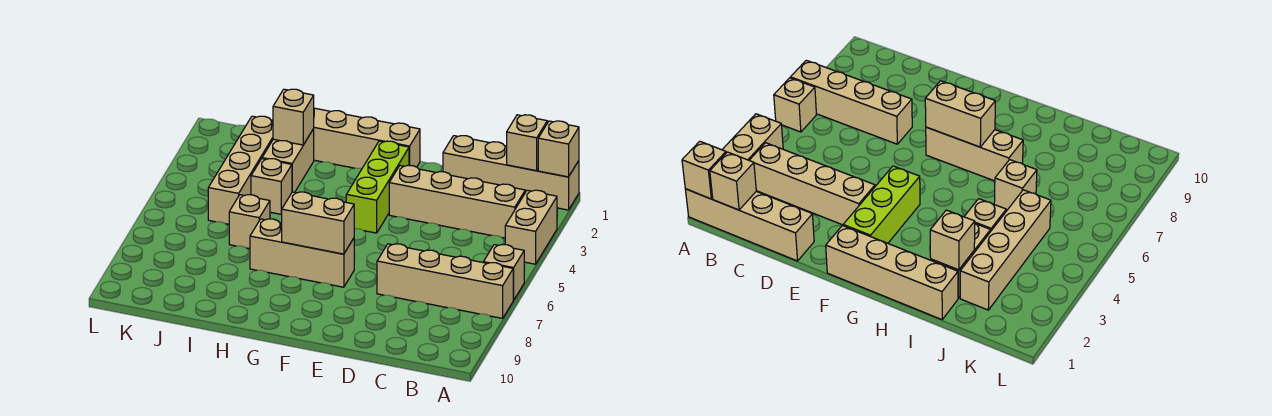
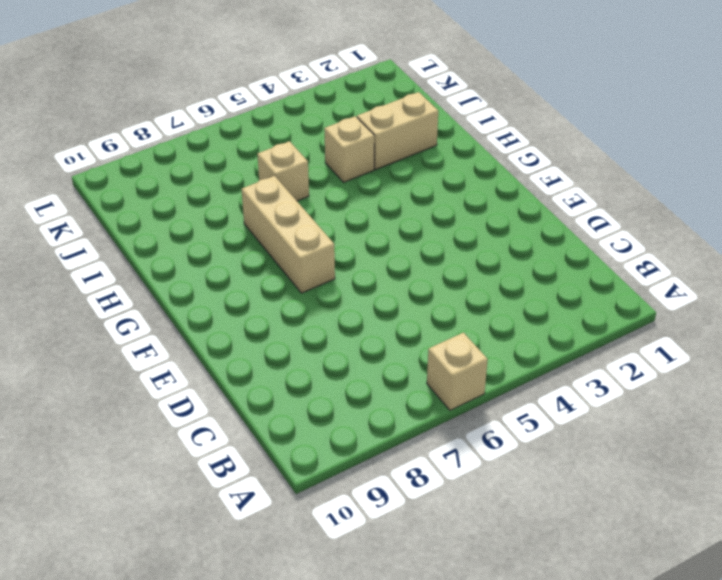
none -> tan brick A1:D1 level 1
none -> tan brick A3:A4 level 1
none -> tan brick A7:D7 level 1

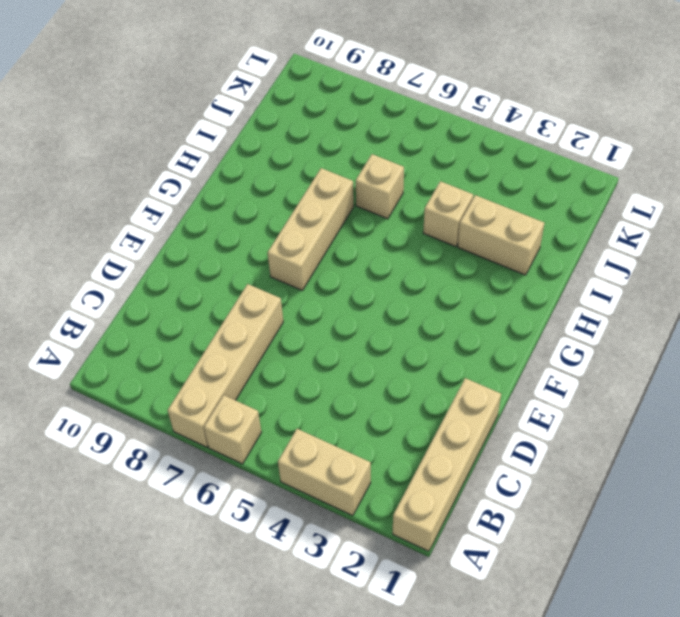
none -> tan brick B3:E3 level 1
none -> tan brick F1:I1 level 1
none -> lime brick F2:F4 level 1

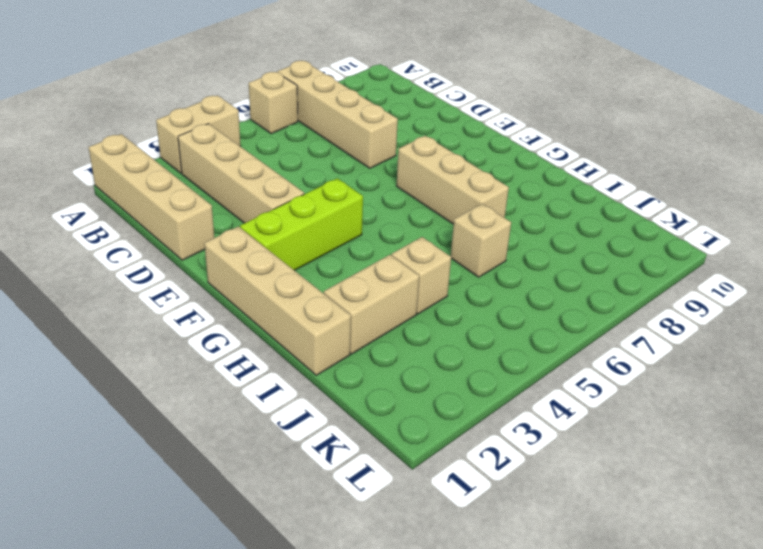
none -> tan brick J2:J5 level 1
none -> tan brick A1 level 2
none -> tan brick B1 level 2

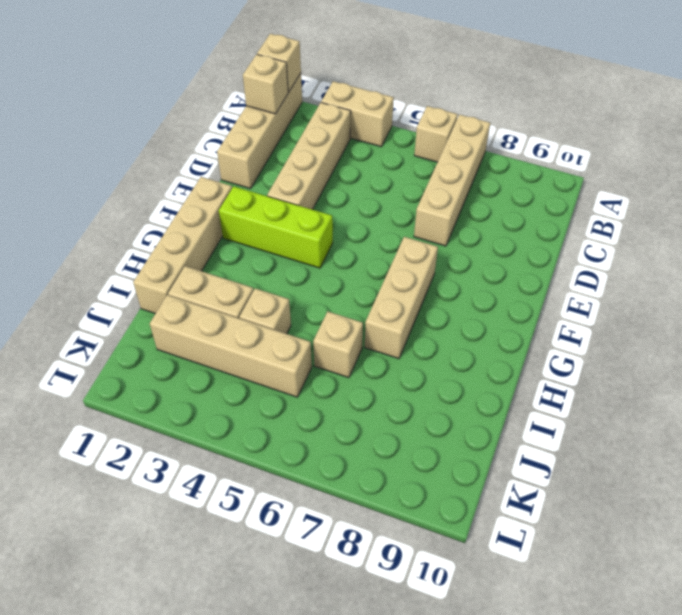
none -> tan brick F7:G7 level 2
none -> tan brick I2 level 2

